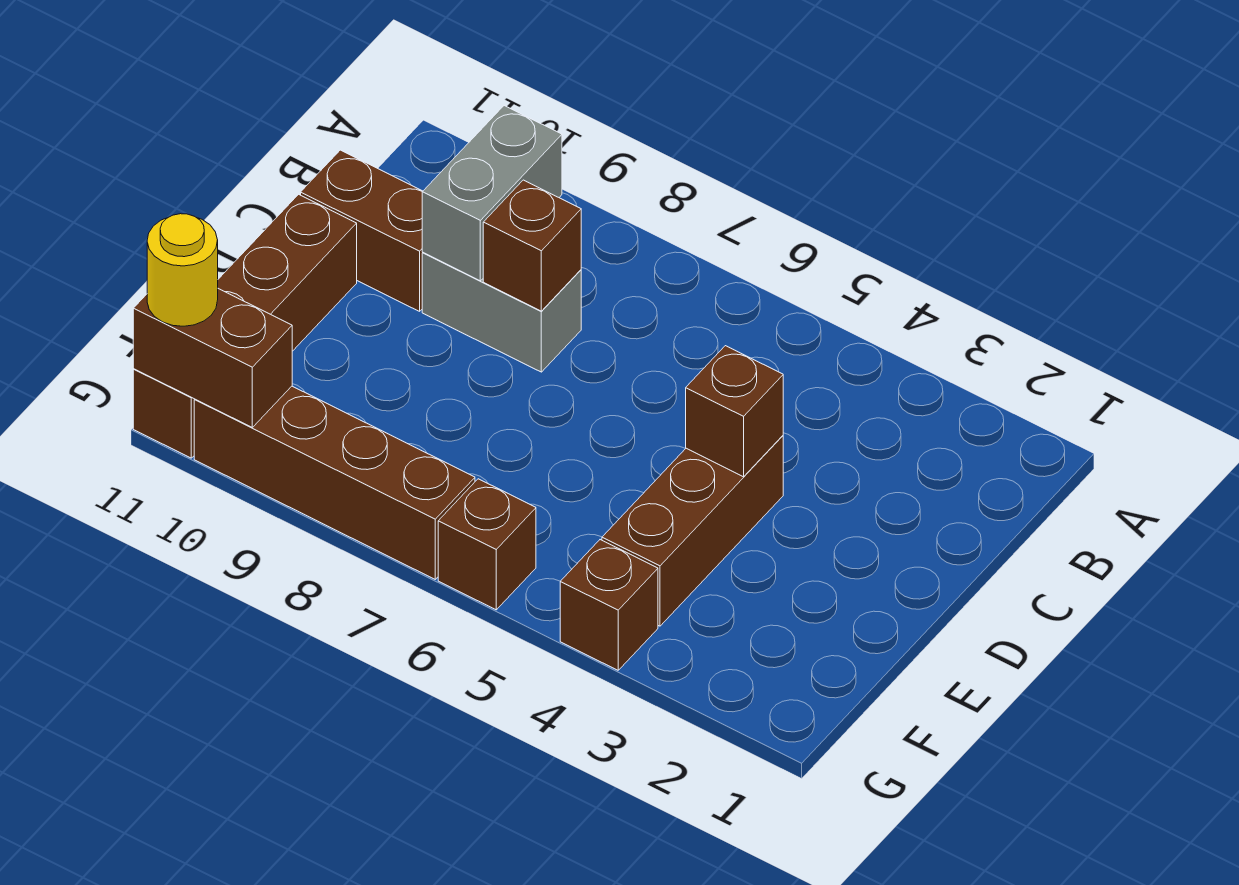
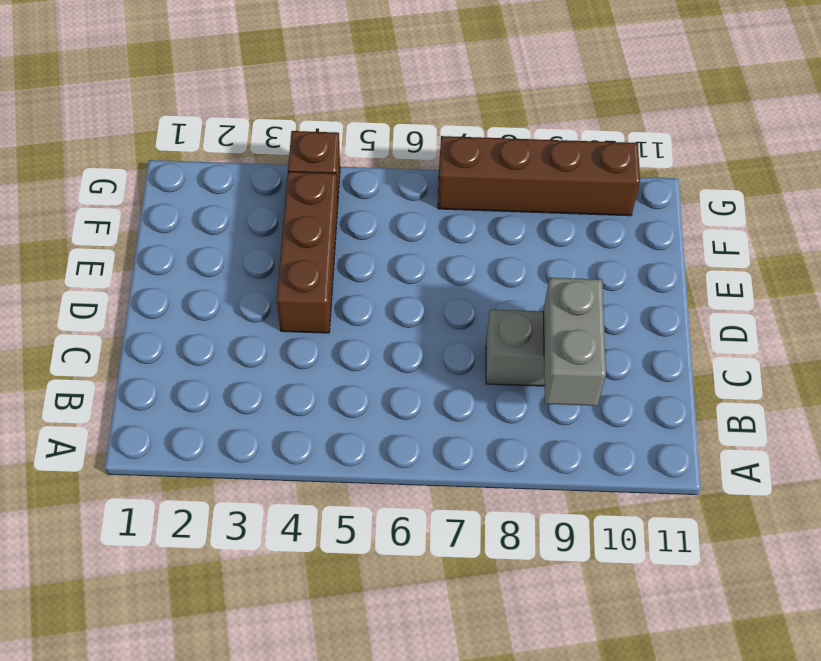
none -> brown brick C10:C11 level 1
none -> brown brick D11:G11 level 1
none -> brown brick G6 level 1

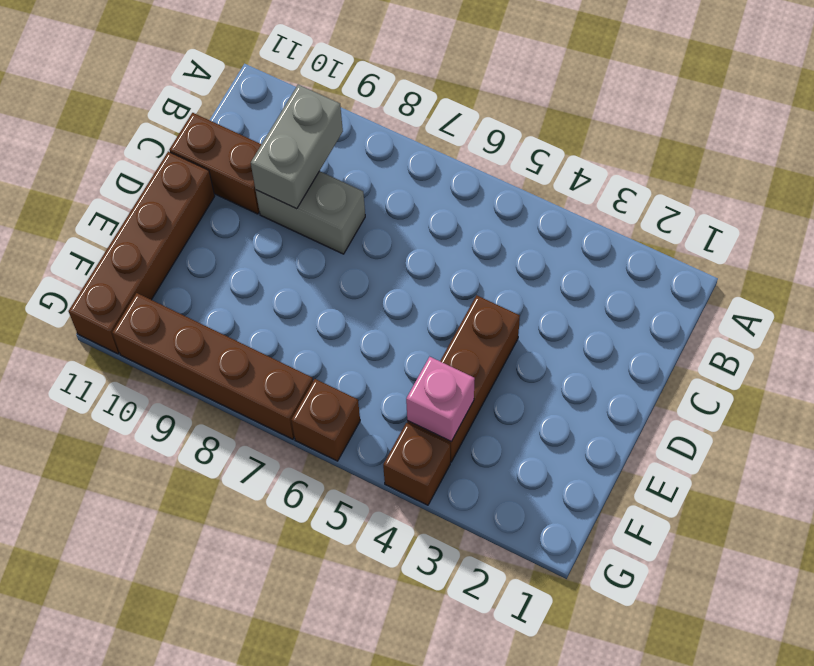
pink brick F4 level 2 -> none
none -> brown brick C8 level 2
none -> brown brick D4 level 2
none -> brown brick G10:G11 level 2

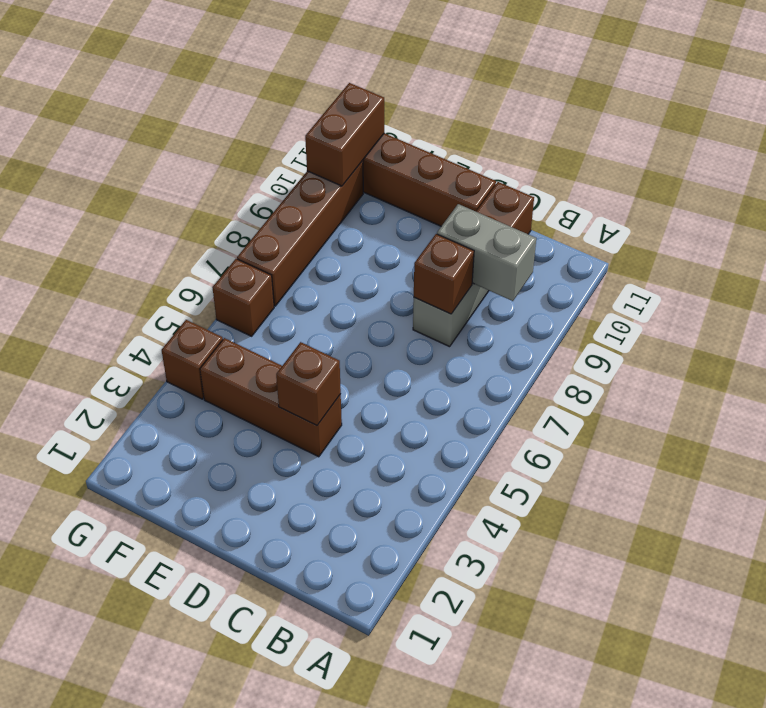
none -> yellow round brick G11 level 3

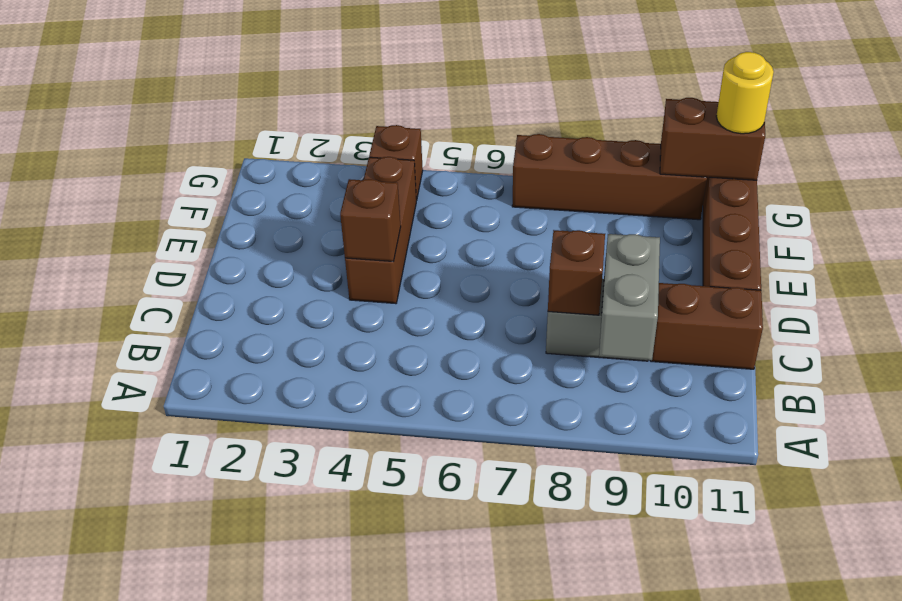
none -> brown brick G6 level 1

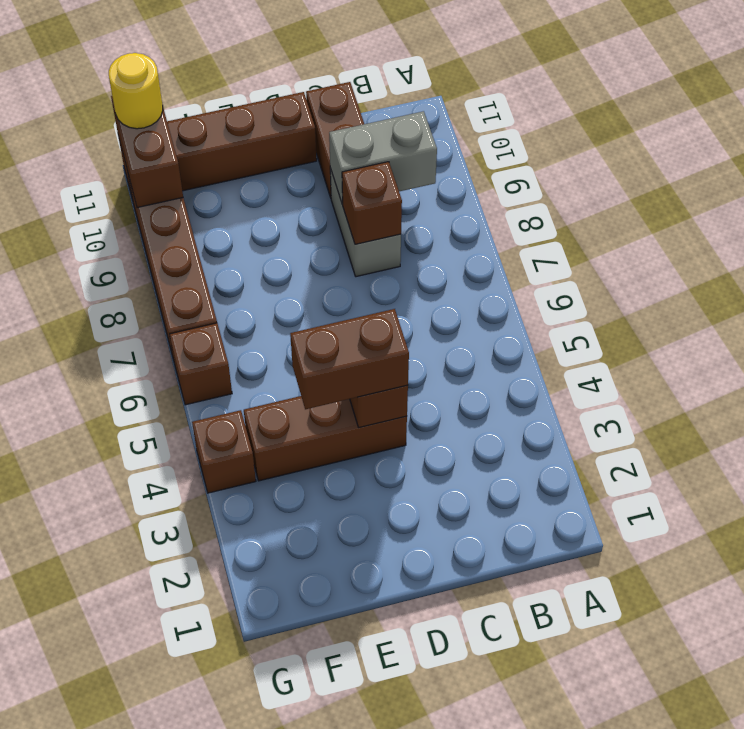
brown brick D4:E4 level 3 -> none

